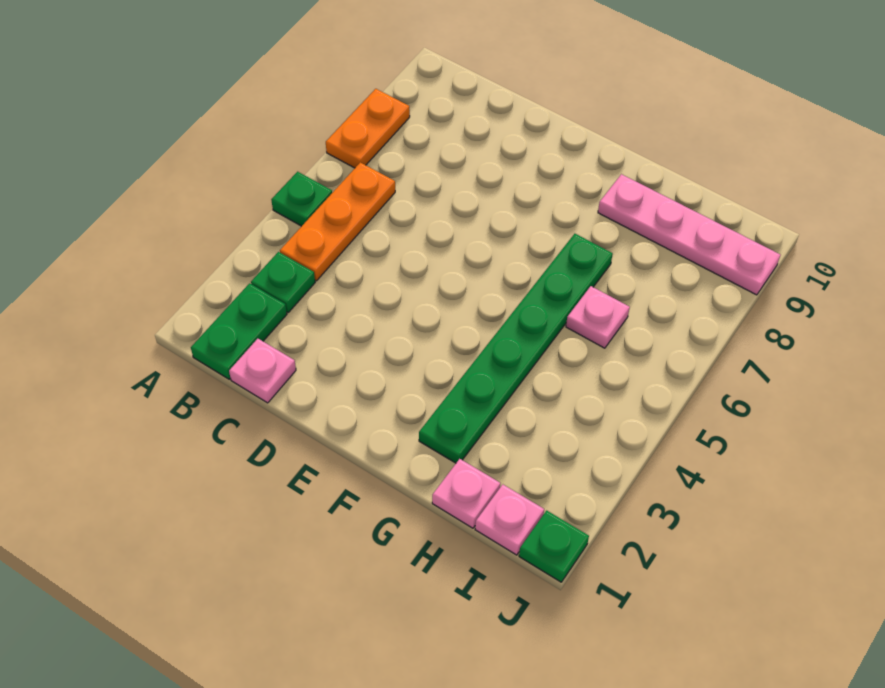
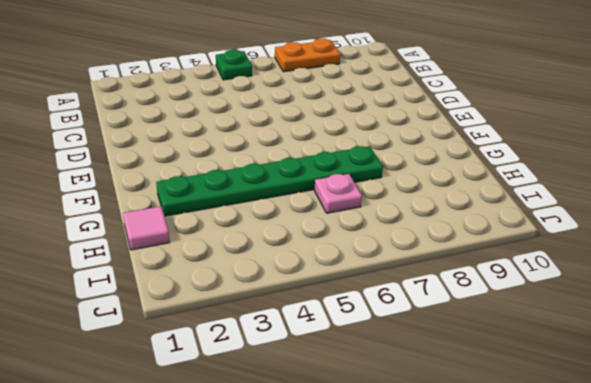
pink tile H1 level 1 -> pink plate H1 level 1
none -> green plate B1:B2 level 1
none -> green plate B3 level 1
none -> orange plate B4:B6 level 1

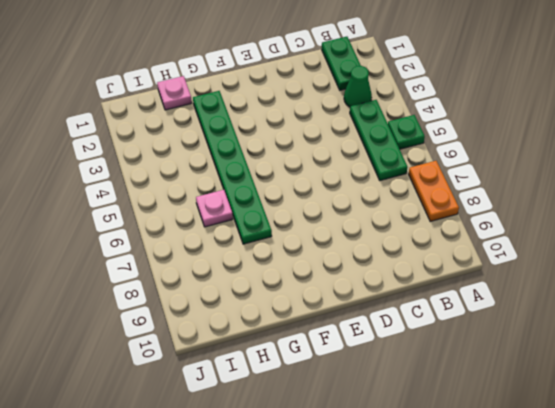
green cone B3 level 1 -> green plate B3 level 1
green plate B4:B6 level 1 -> orange plate B4:B6 level 1
none -> pink plate C1 level 1
none -> pink plate G9:J9 level 1
none -> pink plate I1 level 1

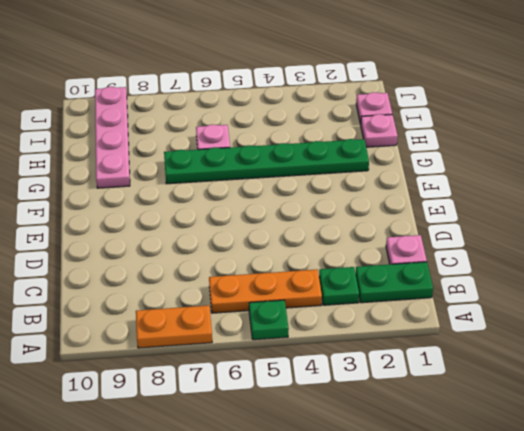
none -> green plate J1 level 1

